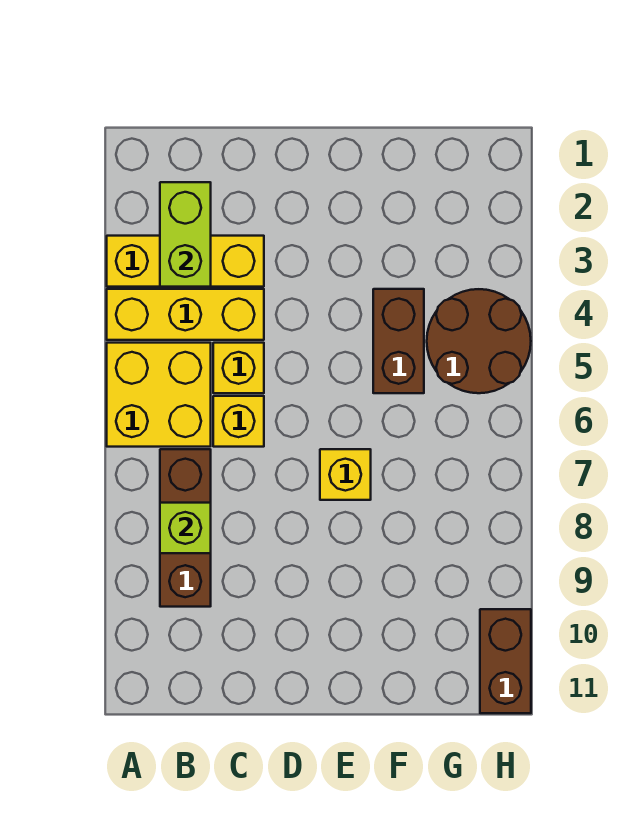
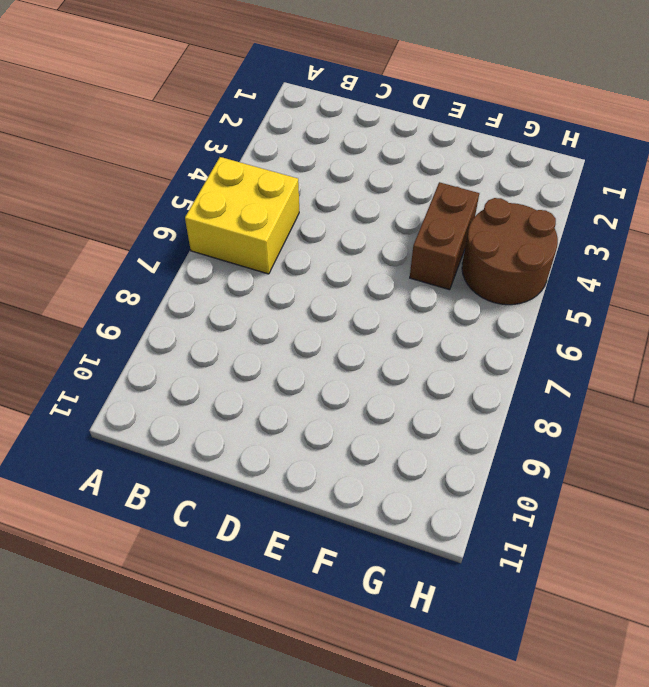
none -> yellow brick A3:C3 level 1
none -> yellow brick A4:C4 level 1
none -> brown brick B7:B9 level 1

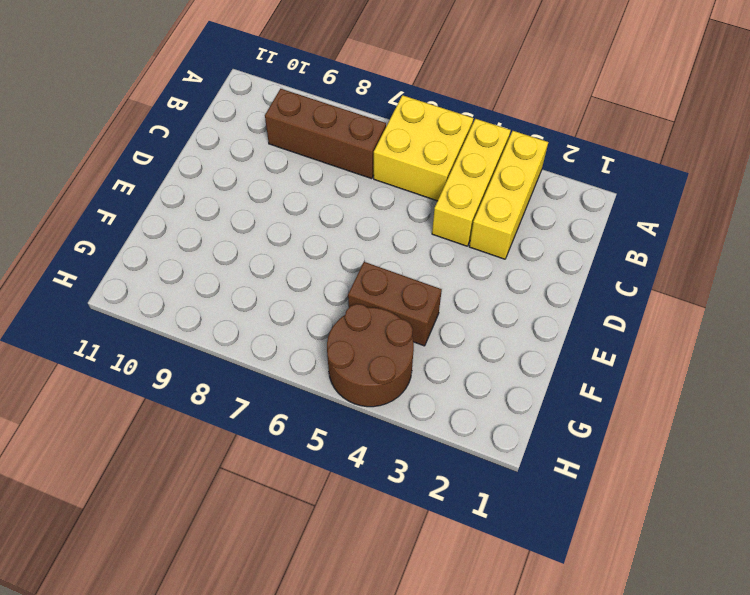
none -> yellow brick C5 level 1
none -> yellow brick C6 level 1
none -> yellow brick E7 level 1

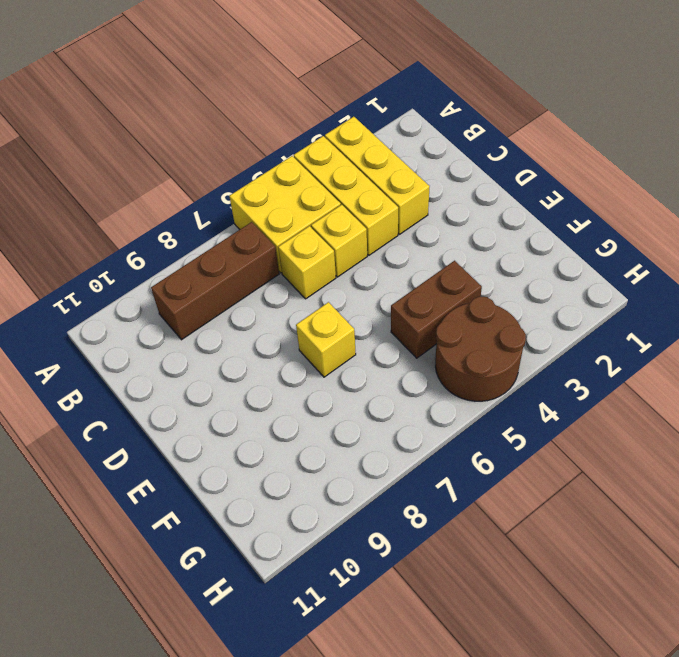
none -> brown brick H10:H11 level 1
none -> lime brick B2:B3 level 2
none -> lime brick B8 level 2

